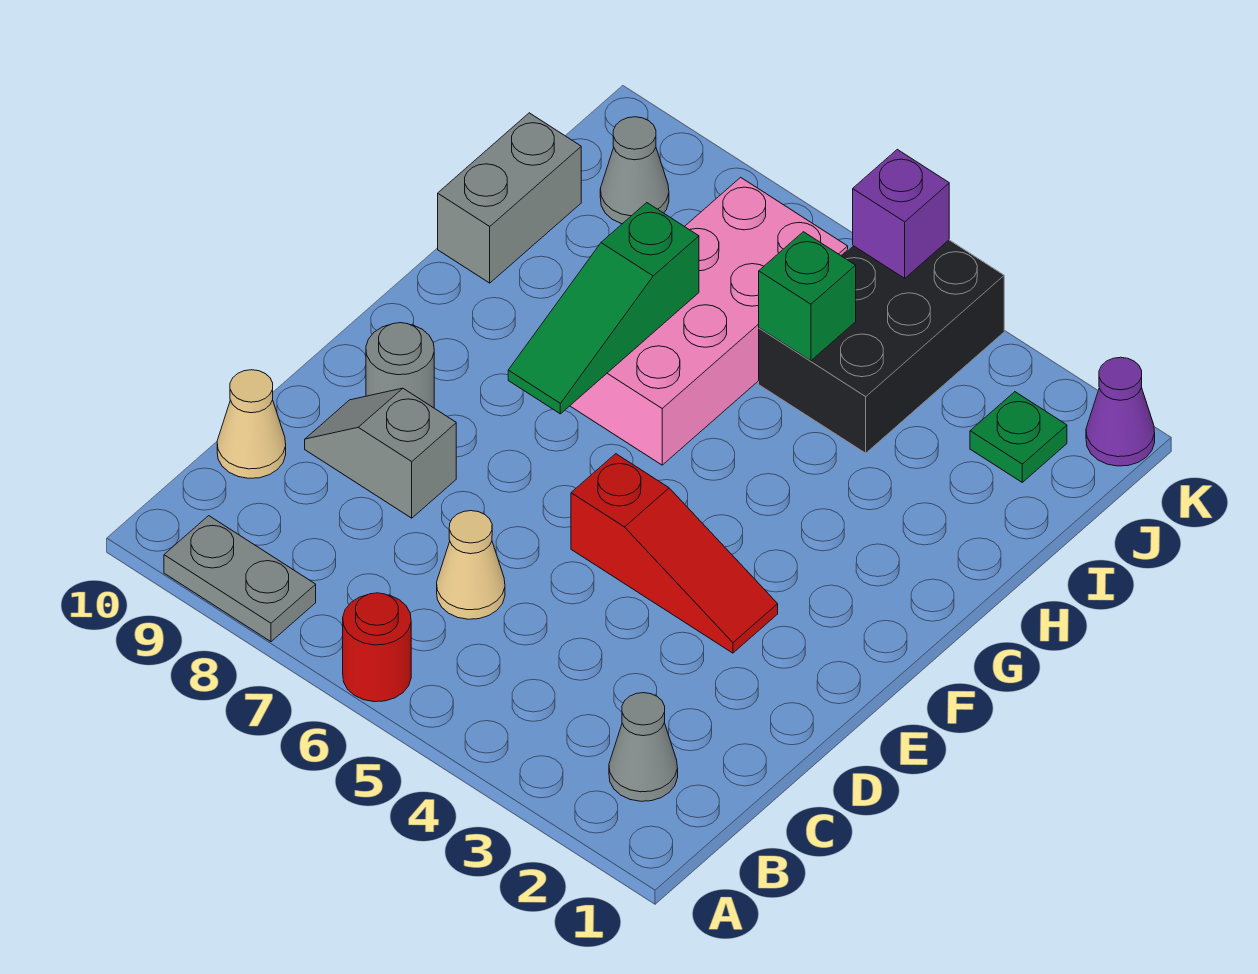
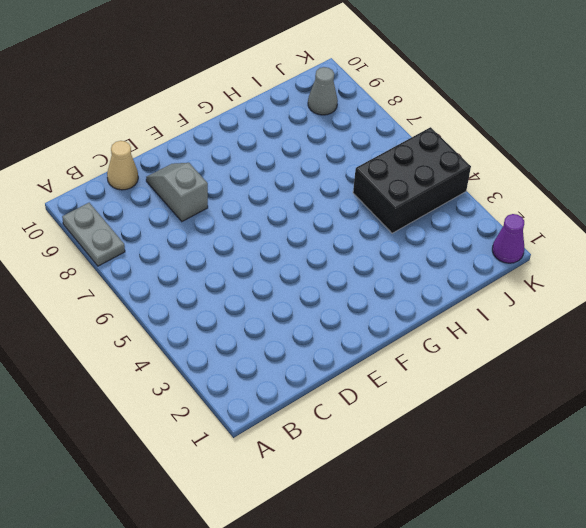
none -> red round brick A6 level 1
none -> grey cone B2 level 1
none -> tan cone C6 level 1

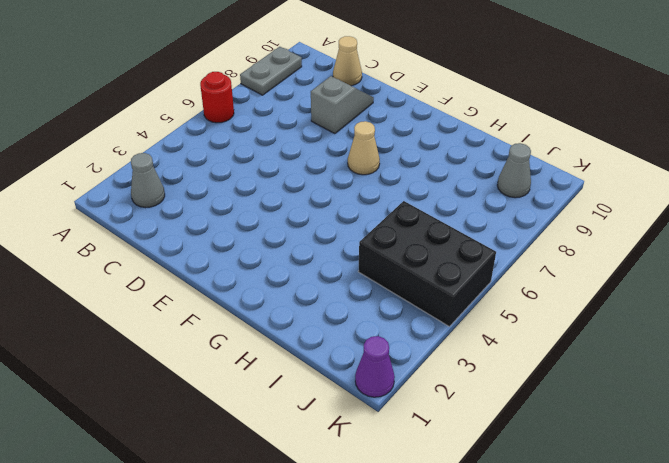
tan cone F7 level 1 -> tan cone C6 level 1
none -> red slope E3:E5 level 1 top 5
none -> grey round brick E9 level 1
none -> pink brick G6:J7 level 1

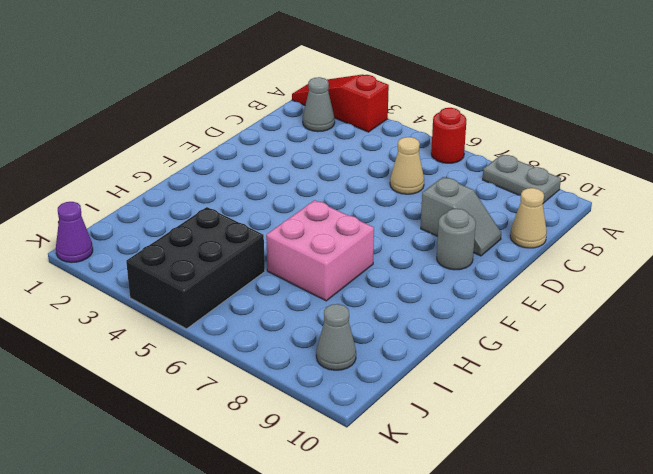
red slope A1:A3 level 1 top 3 -> red slope E3:E5 level 1 top 5
pink brick G6:H7 level 1 -> pink brick G6:J7 level 1
none -> grey brick H10:I10 level 1
none -> green plate J2 level 1
none -> green slope F7:H7 level 2 top H

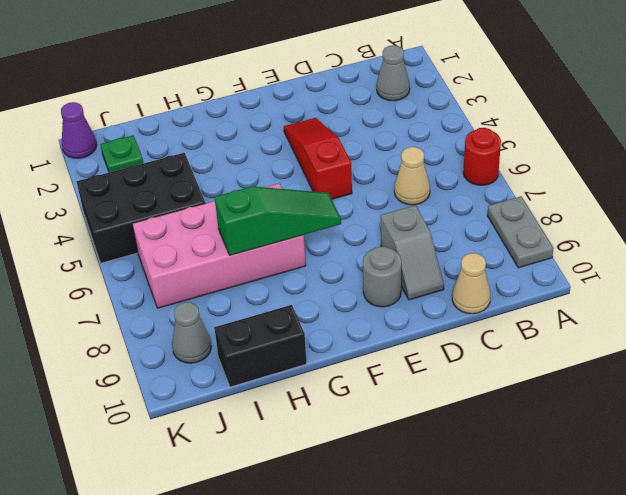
black brick H10:I10 level 1 -> grey brick H10:I10 level 1
none -> green brick I5 level 2
none -> purple brick K5 level 2

